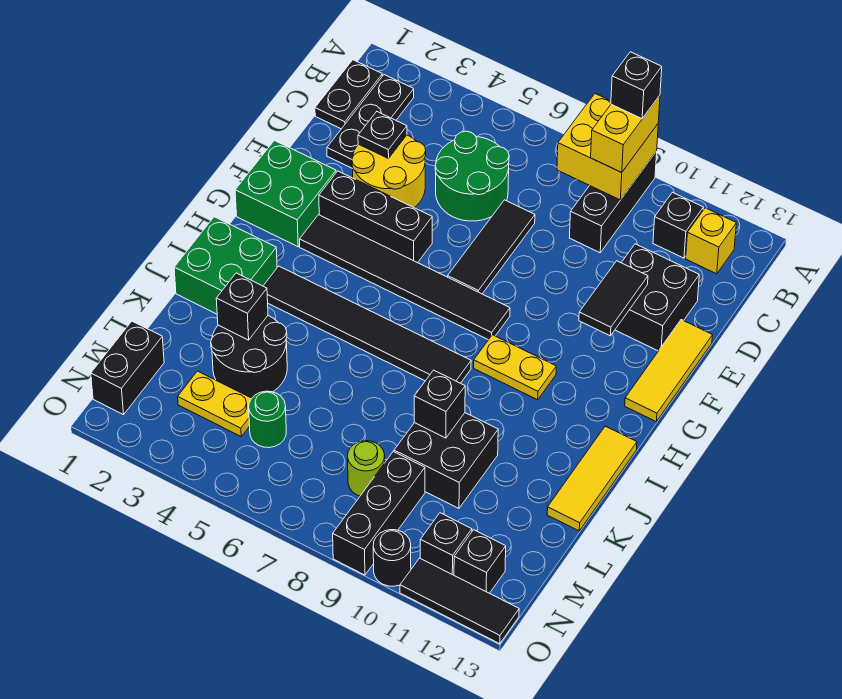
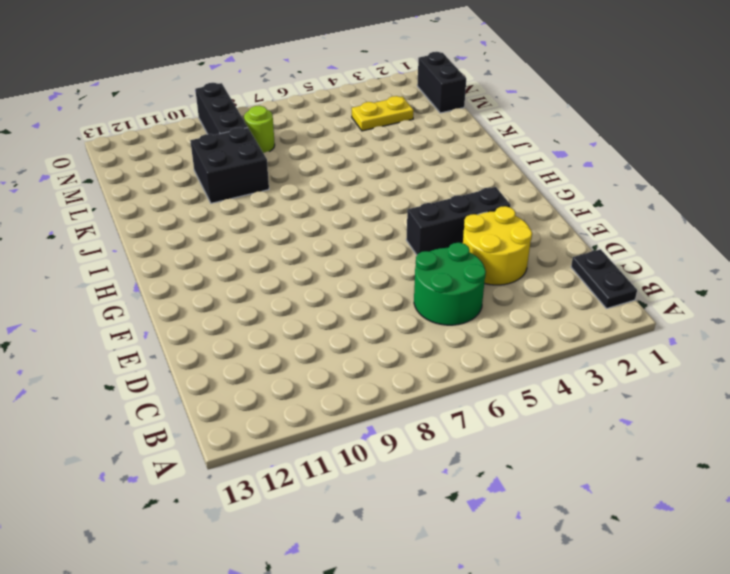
none -> black brick A9:C9 level 1
none -> black plate B2:D2 level 1
none -> black brick B11 level 1
none -> yellow brick B12 level 1

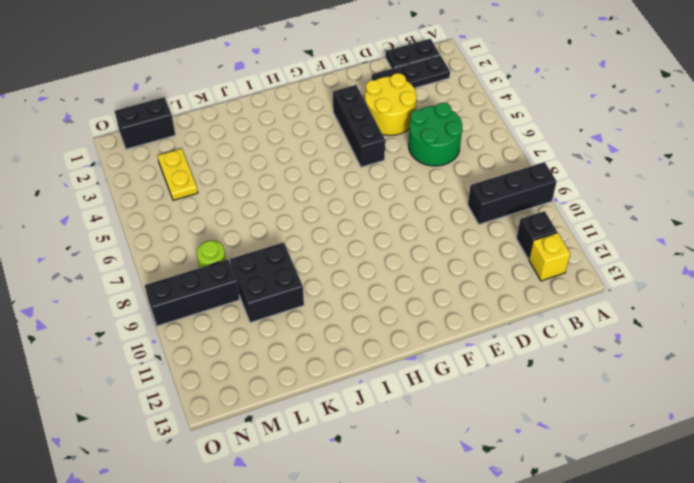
none -> black tile D7:F7 level 1
none -> black brick D11:E12 level 1
none -> yellow tile E13:G13 level 1
none -> green brick F1:G2 level 1

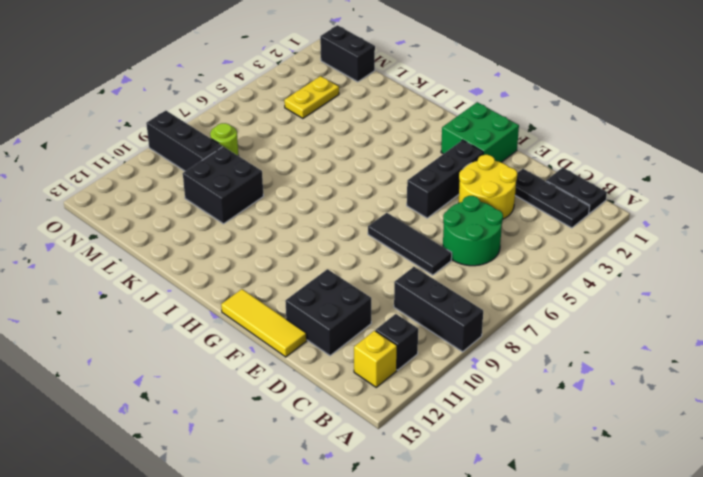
none -> black tile G3:G8 level 1
none -> yellow plate H9:H10 level 1
none -> green brick I1:J2 level 1
none -> black tile I3:I8 level 1

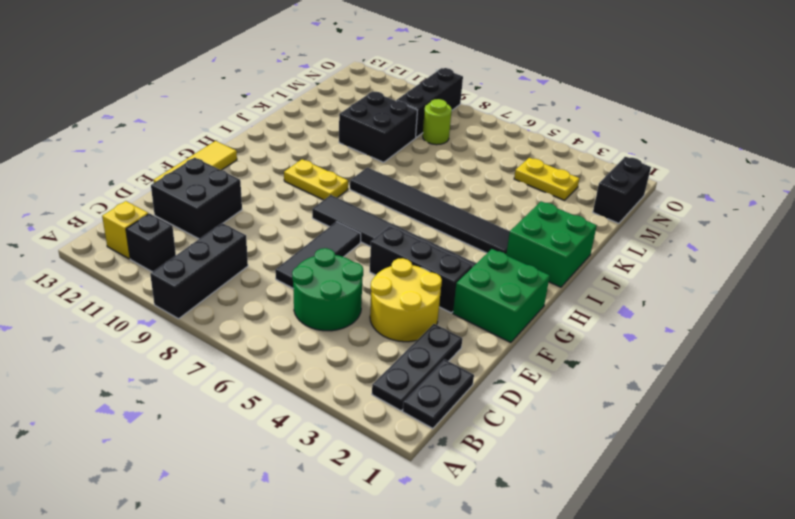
none -> yellow tile I13:K13 level 1
none -> black round brick K3:L4 level 1
none -> green round brick M5 level 1
none -> black brick N11 level 1

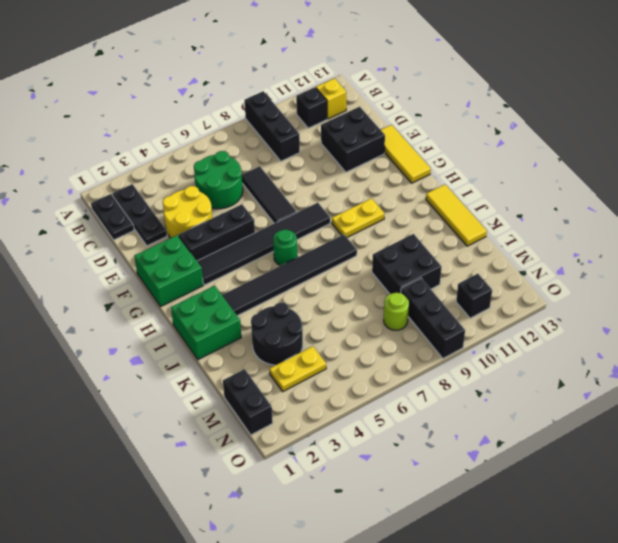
green round brick H6 level 1 -> green round brick M5 level 1
none -> black brick N12 level 1
none -> black round brick O10 level 1
none -> black tile O11:O13 level 1
none -> yellow brick A8:B9 level 2

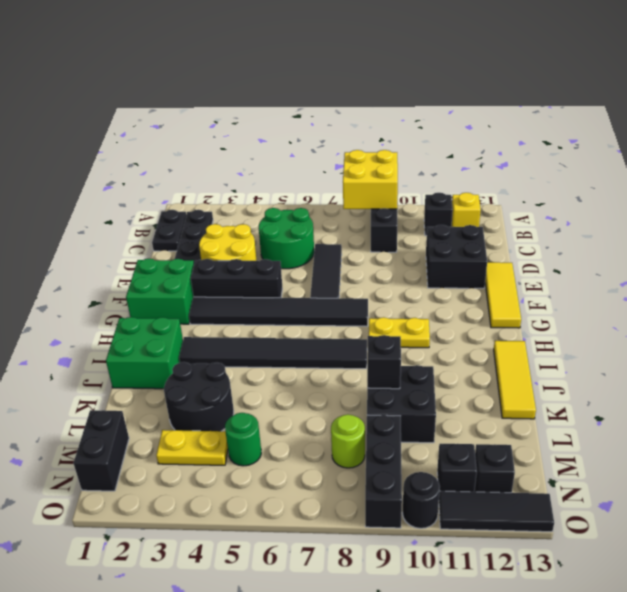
none -> black plate D3 level 2
none -> black tile E11:F11 level 2
none -> black brick K3 level 2
none -> yellow brick A9:B9 level 3

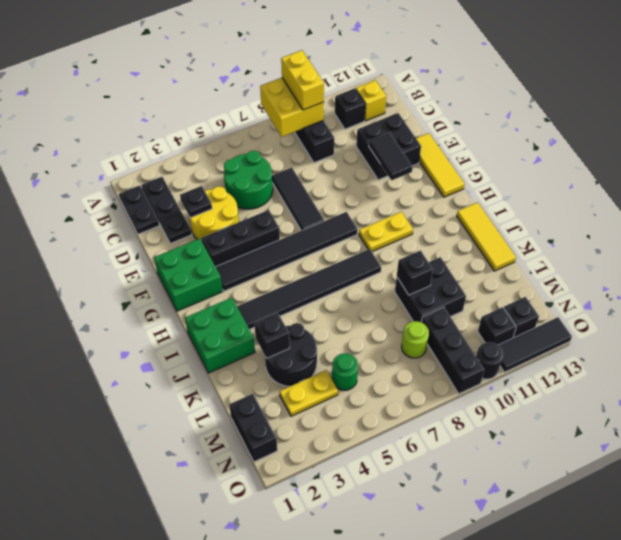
none -> black brick A9 level 4

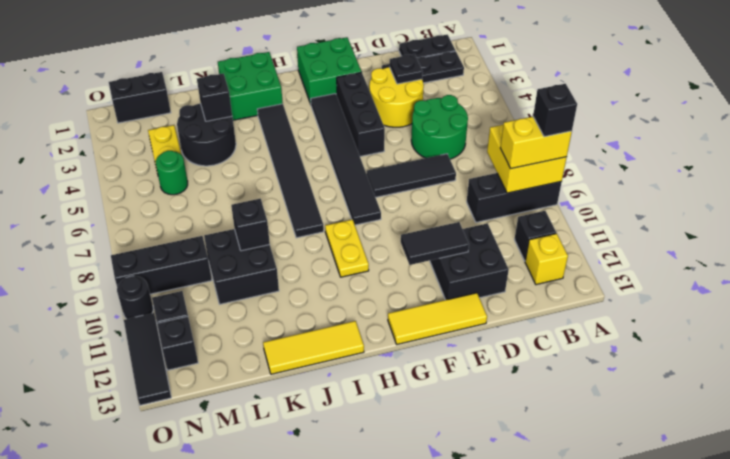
none -> lime round brick M8 level 1

